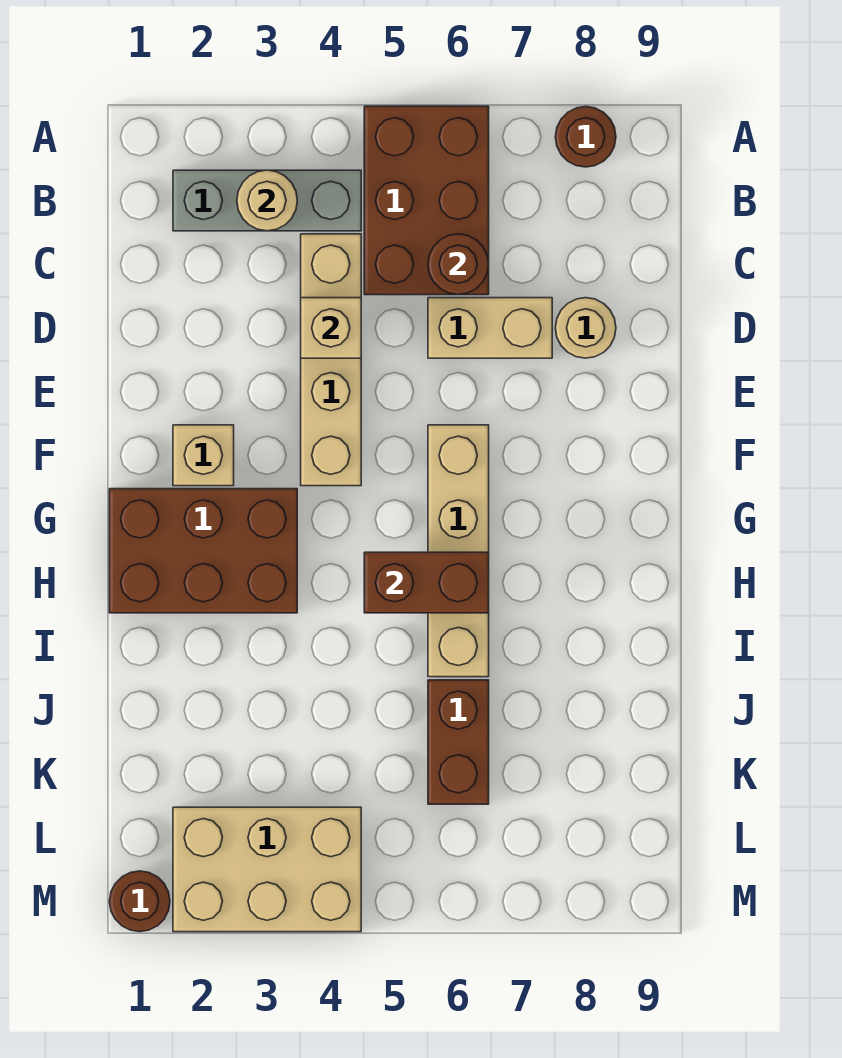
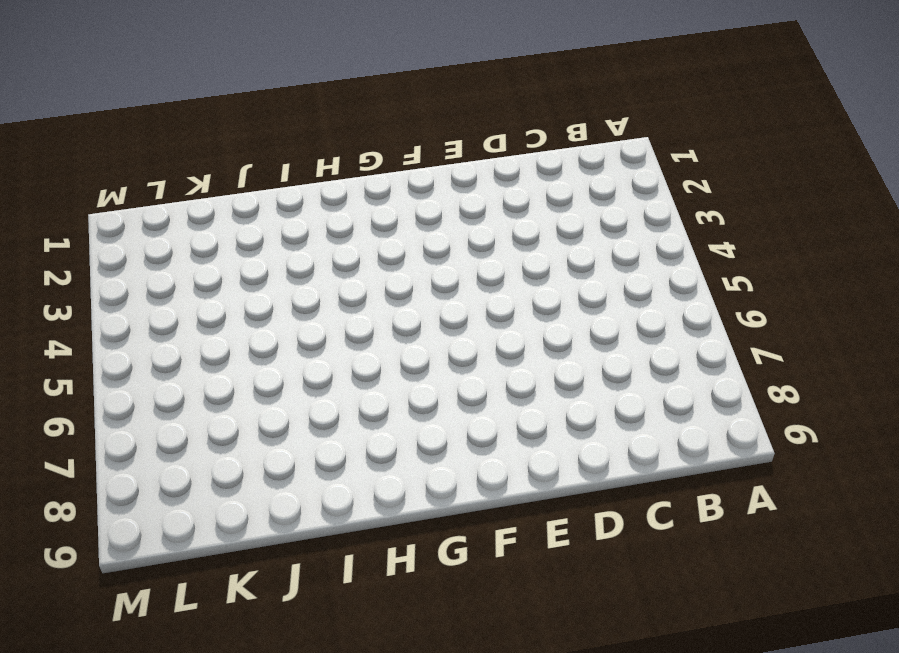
none -> brown brick A5:C6 level 1
none -> brown round brick A8 level 1
none -> grey brick B2:B4 level 1

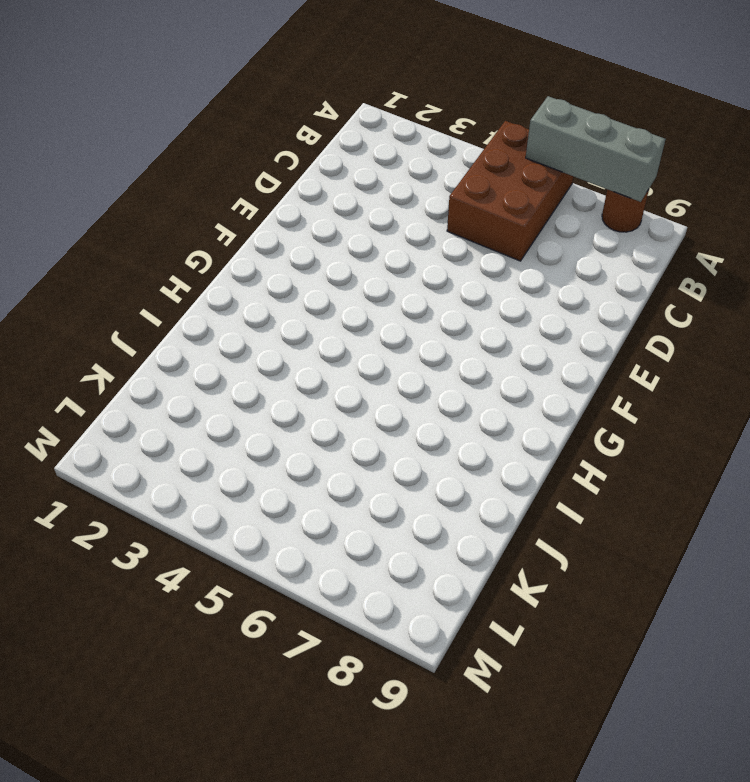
grey brick A6:A8 level 2 -> grey brick B2:B4 level 1
none -> tan brick C4:F4 level 1
none -> tan brick D6:D7 level 1
none -> tan round brick D8 level 1

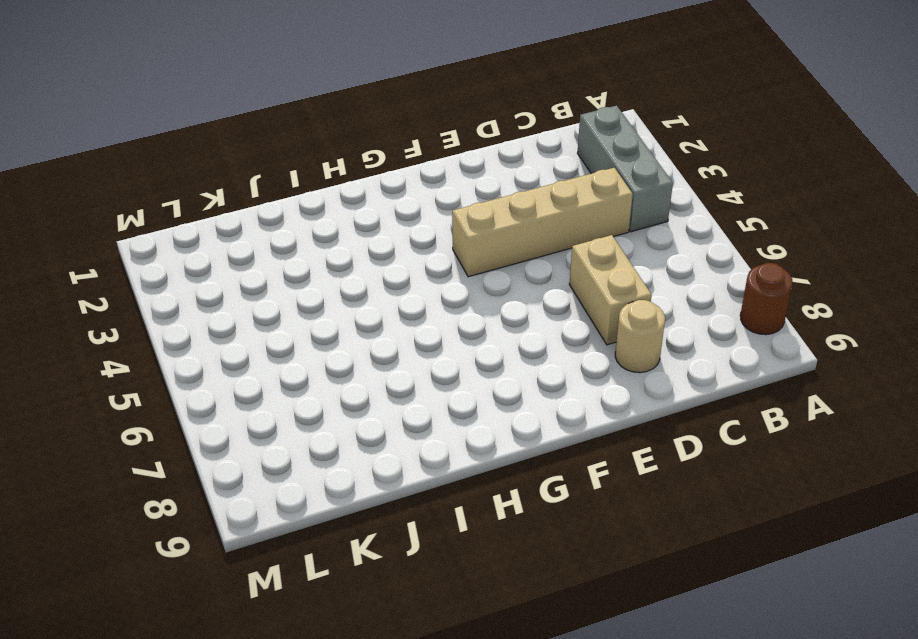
none -> brown brick A5:C6 level 1
none -> tan brick F2 level 1
none -> tan brick F6:I6 level 1

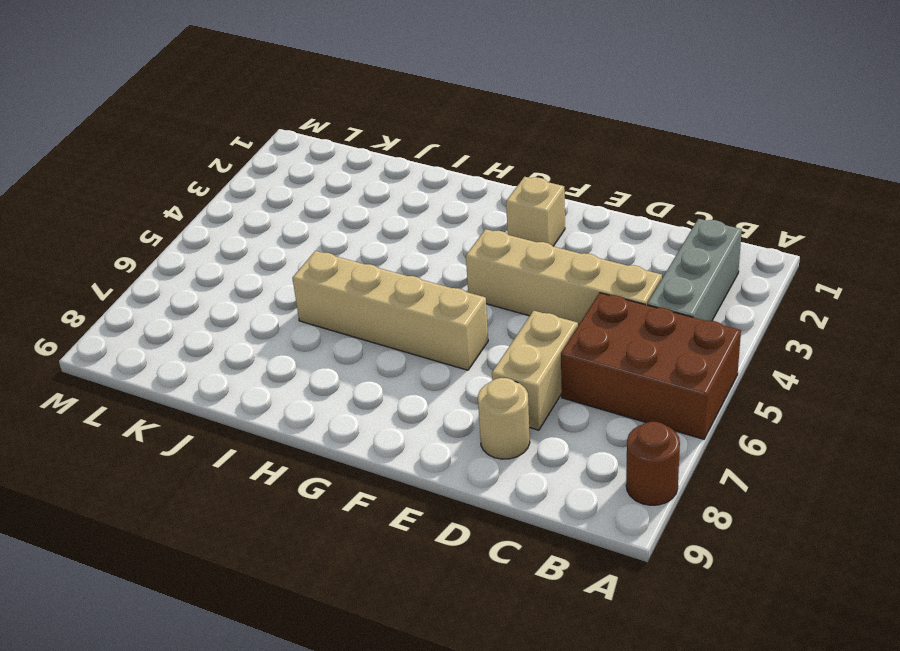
none -> brown brick G1:H3 level 1
none -> brown brick J6:K6 level 1
none -> tan brick L2:M4 level 1

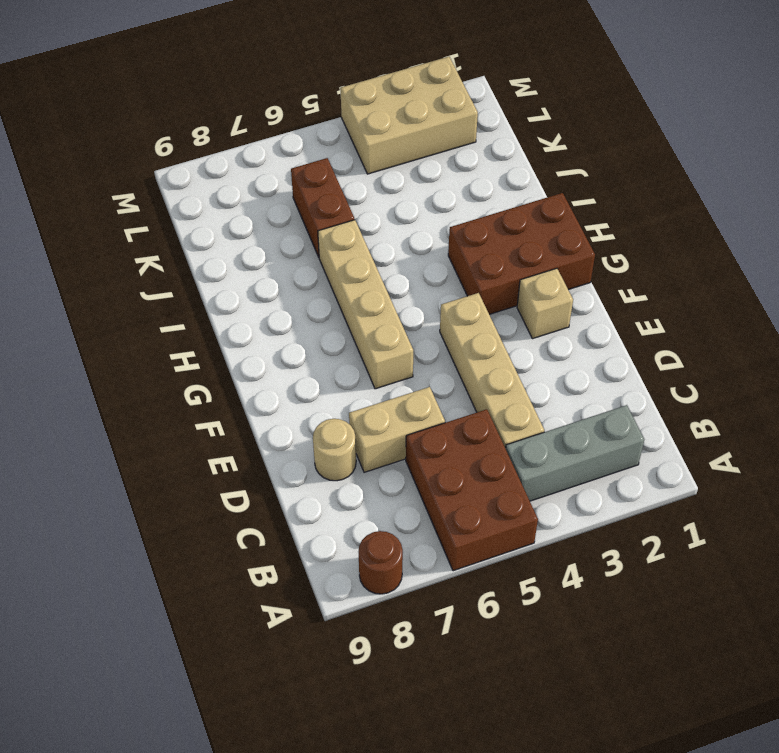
none -> brown round brick M1 level 1
none -> tan round brick B3 level 2
none -> brown round brick C6 level 2

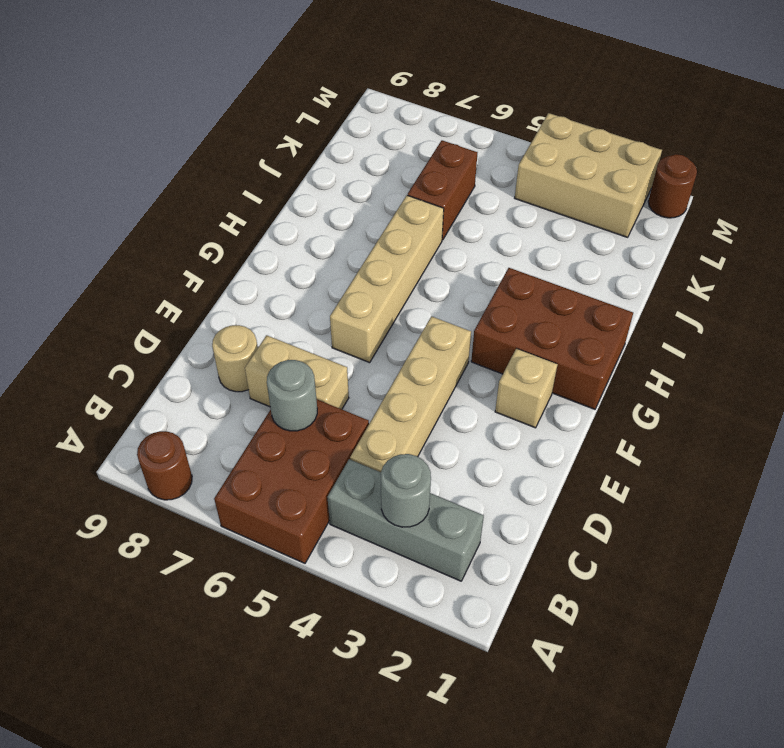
grey round brick B3 level 2 -> tan round brick B3 level 2
grey round brick C6 level 2 -> brown round brick C6 level 2
none -> tan brick D4 level 2
none -> brown brick H5:H6 level 2

